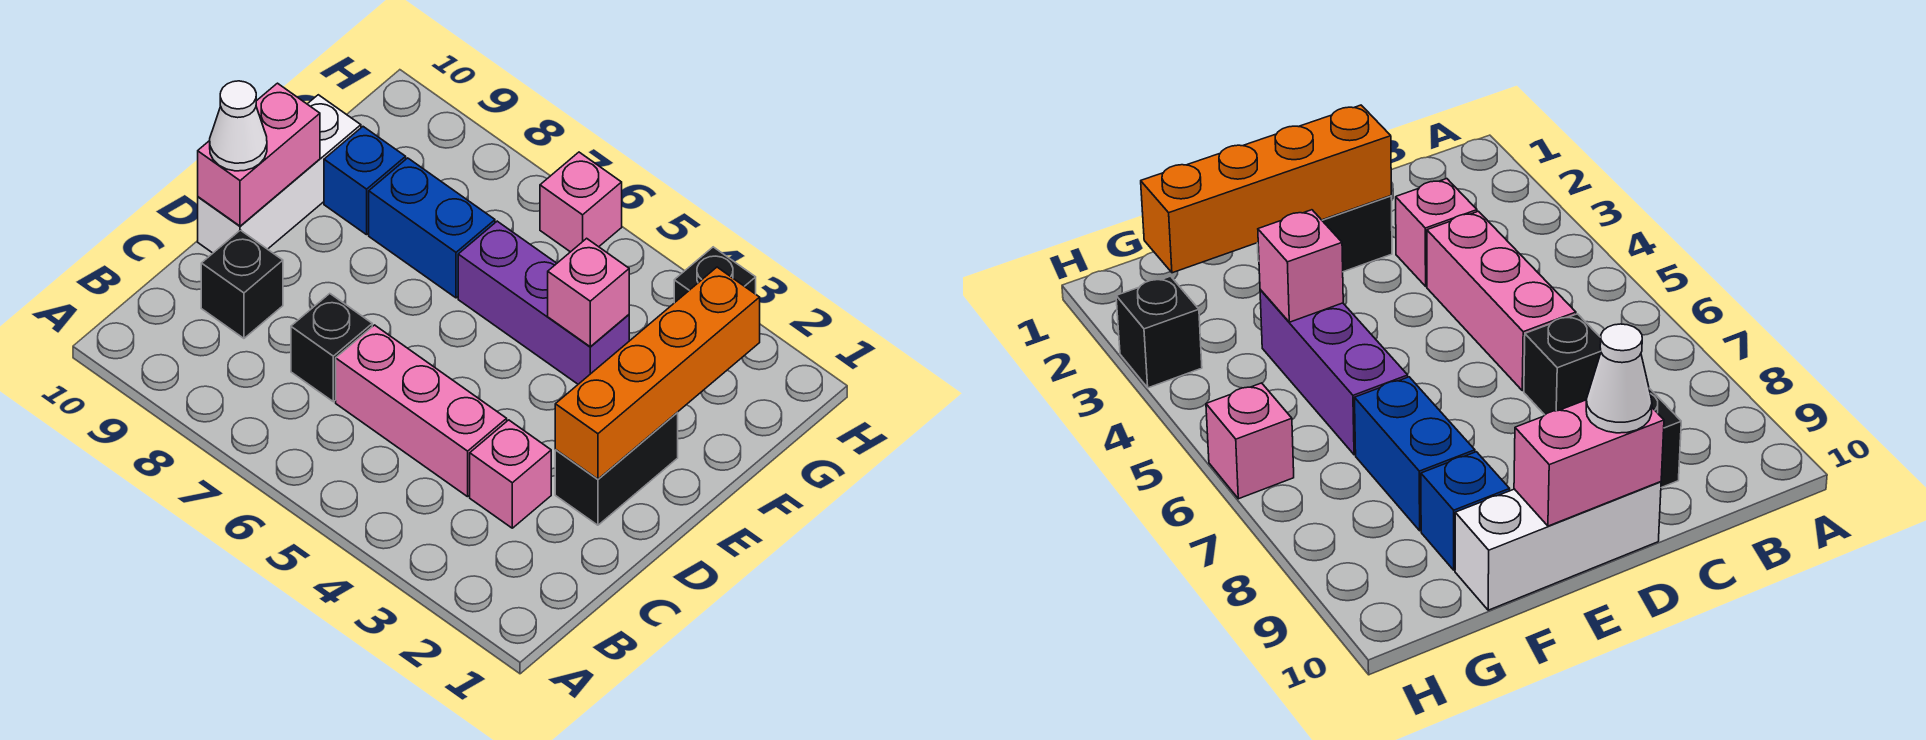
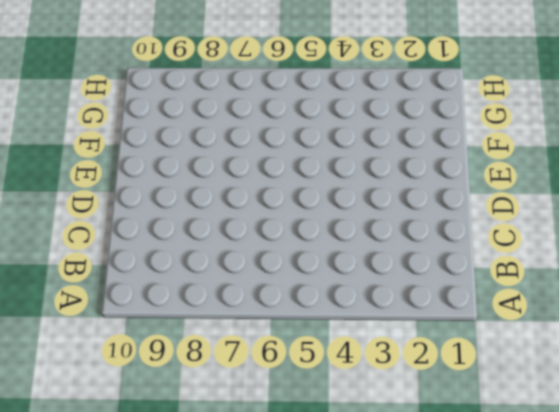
none -> pink brick C3 level 1
none -> pink brick C4:C6 level 1
none -> black brick C7 level 1

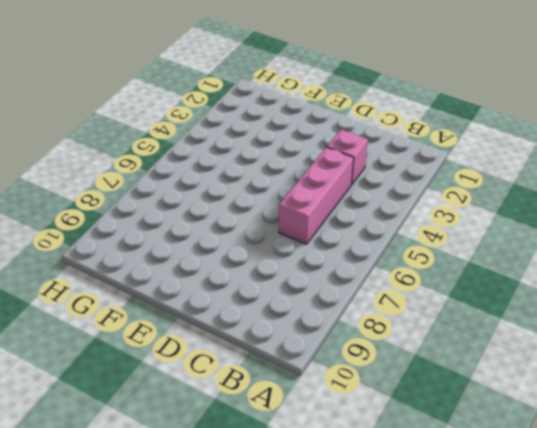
none -> black brick C7 level 1
none -> black brick C9 level 1
none -> black brick D2:E2 level 1

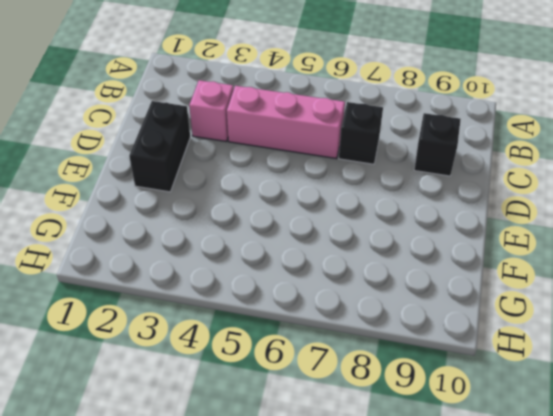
none -> white brick D10:F10 level 1
none -> purple brick F4:F6 level 1
none -> blue brick F7:F8 level 1

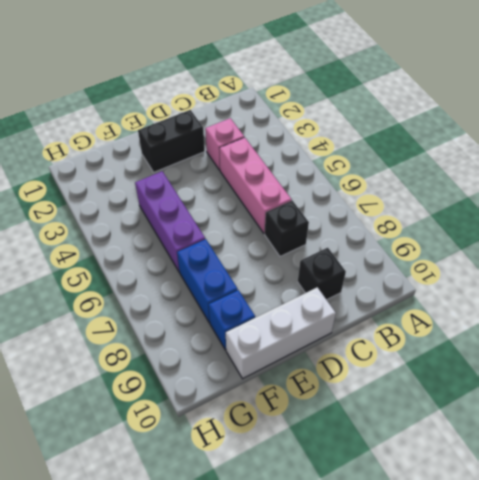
none -> black brick H3 level 1
none -> pink brick H6 level 1
none -> orange brick D2:G2 level 2

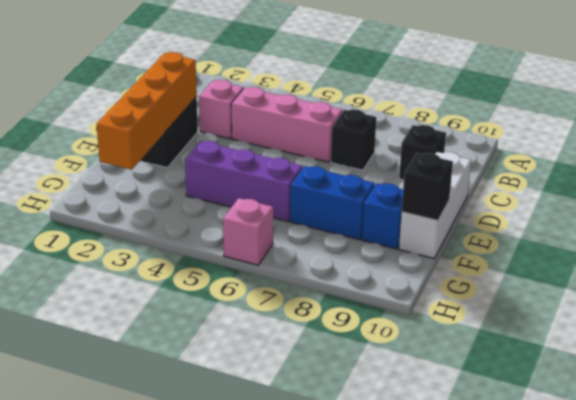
black brick F10 level 2 -> black brick H3 level 1
none -> pink brick D10:E10 level 2
none -> pink brick F4 level 2
none -> white cone D10 level 3

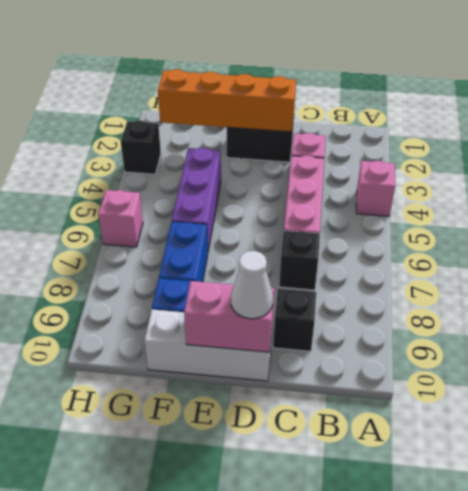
pink brick A4 level 1 -> pink brick F4 level 2

